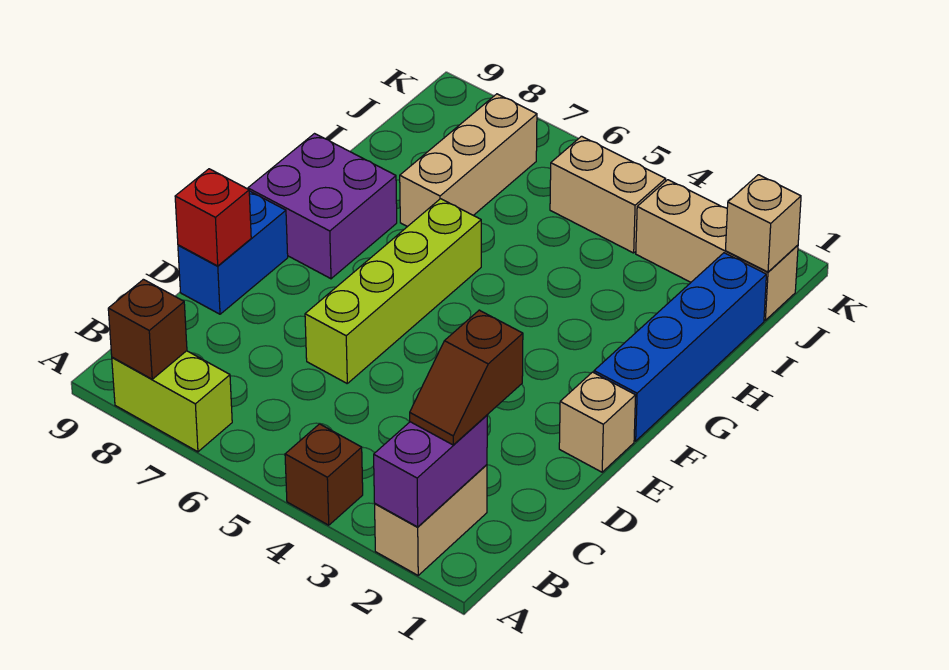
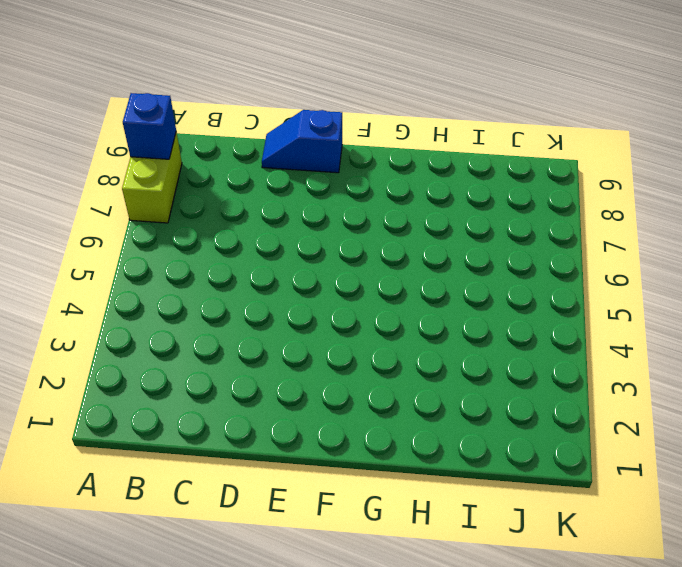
blue brick A8 level 2 -> brown brick A8 level 2
blue slope D9:E9 level 1 top E -> blue brick D9:E9 level 1
none -> tan brick A2:B2 level 1
none -> brown brick A4 level 1
none -> lime brick D6:G6 level 1

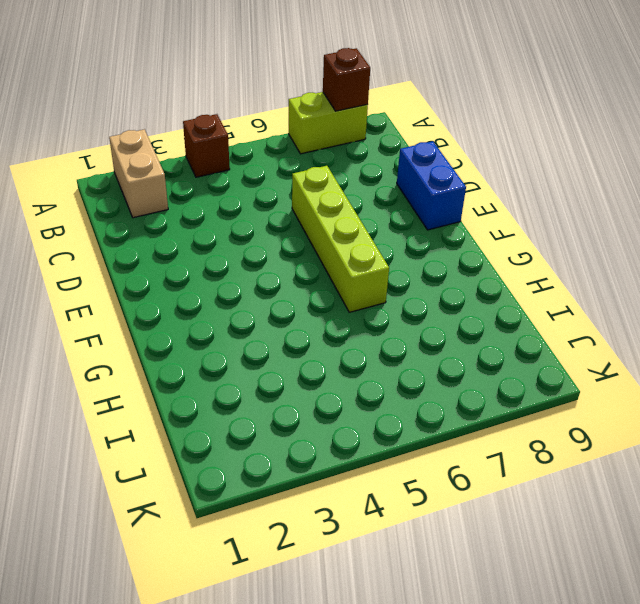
none -> tan brick E1 level 1
none -> blue brick F1:I1 level 1
none -> purple brick F8:G9 level 1

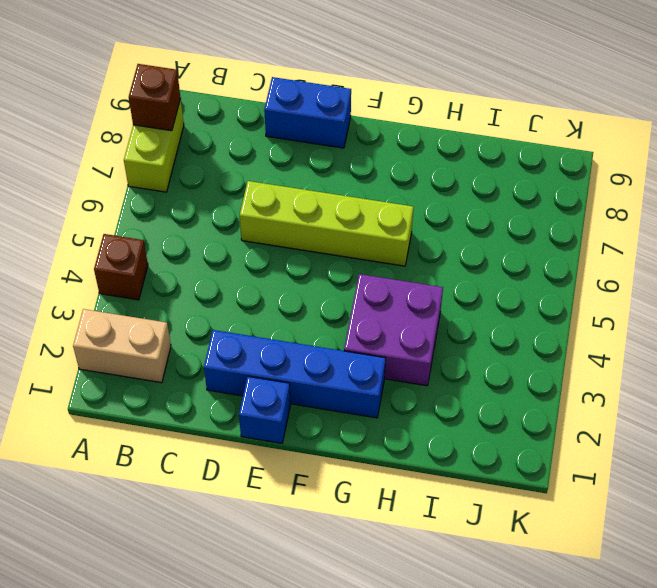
blue brick D2:G2 level 1 -> blue brick F1:I1 level 1
blue brick E1 level 1 -> tan brick E1 level 1
purple brick G3:H4 level 1 -> purple brick F8:G9 level 1
none -> tan brick H7:J7 level 1
none -> tan brick J1:J3 level 1
none -> tan brick J4:J5 level 1

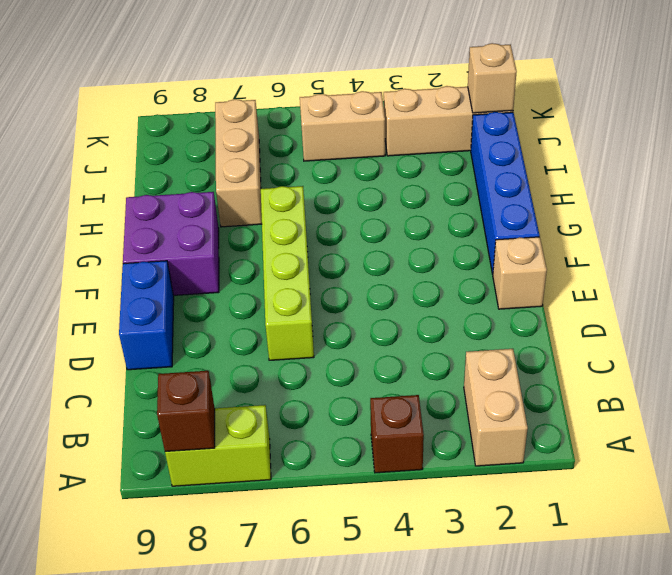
none -> purple brick A2:B2 level 2
none -> red brick D9 level 2
none -> brown slope B2:C2 level 3 top C

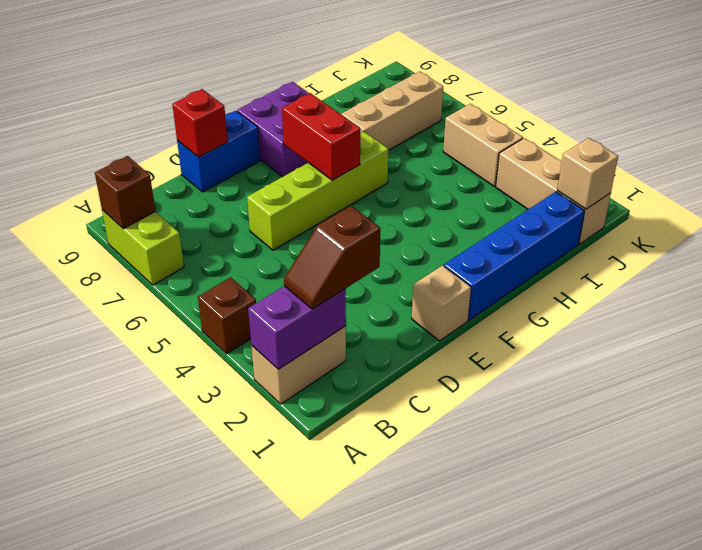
red brick F6:F7 level 2 -> none

